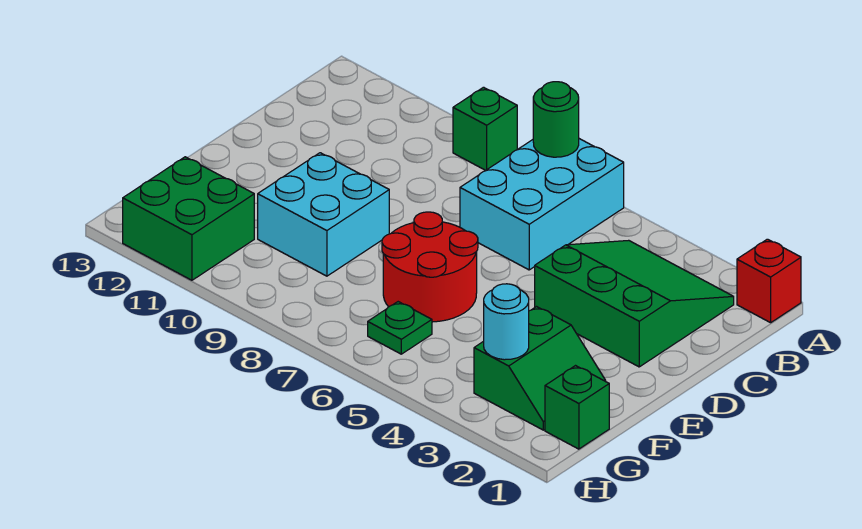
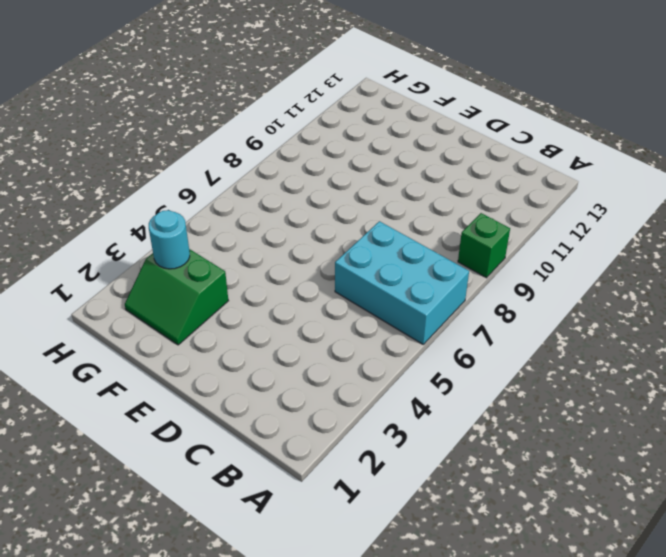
none -> red brick A1 level 1
none -> green slope B2:D4 level 1 top D
none -> red round brick E6:F7 level 1

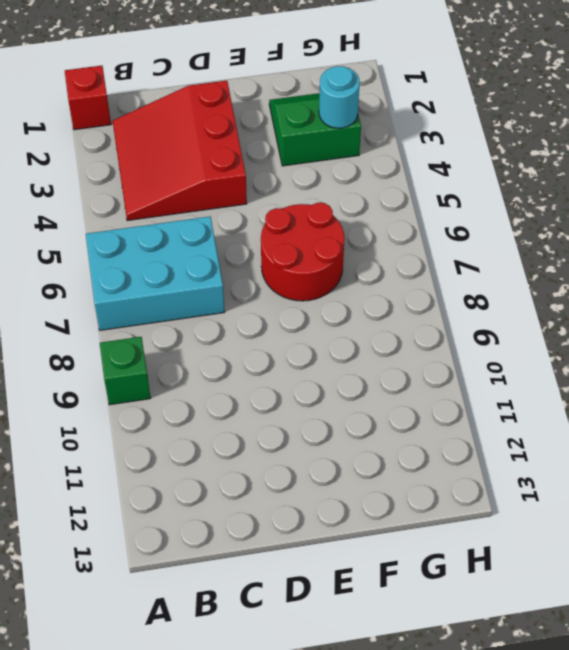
red slope B2:D4 level 1 top D -> green slope B2:D4 level 1 top D
none -> cyan brick E9:F10 level 1
none -> green brick G1 level 1
none -> green plate G6 level 1

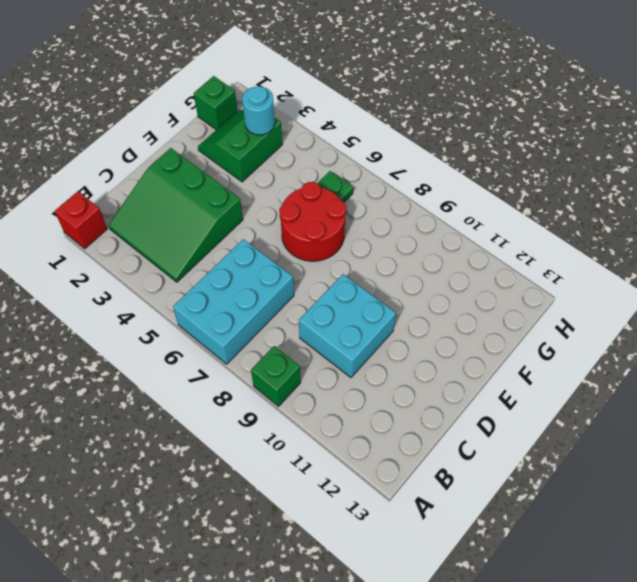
cyan brick C9:D10 level 1 -> cyan brick E9:F10 level 1
none -> green brick G11:H12 level 1
none -> green round brick A7 level 2

